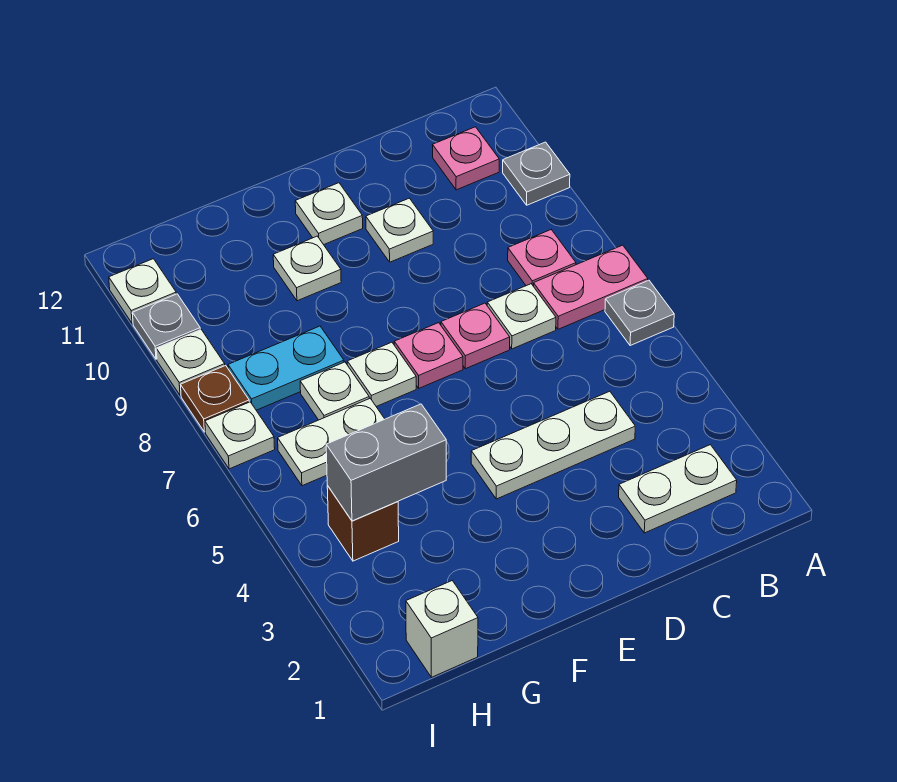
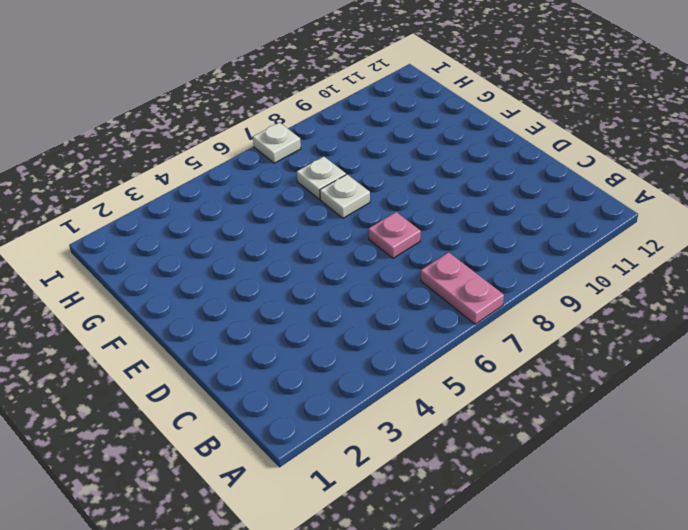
none -> grey plate A6 level 1
none -> grey plate A10 level 1
none -> white plate B2:C2 level 1

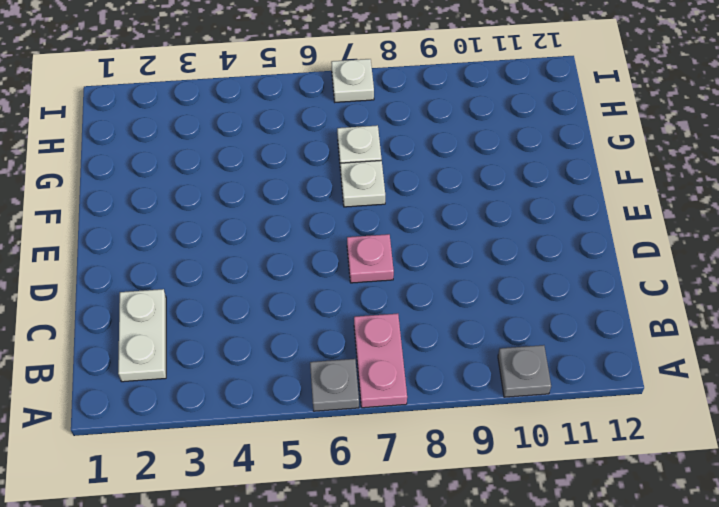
none -> pink plate B8 level 1
none -> pink plate B11 level 1
none -> white plate C4:E4 level 1

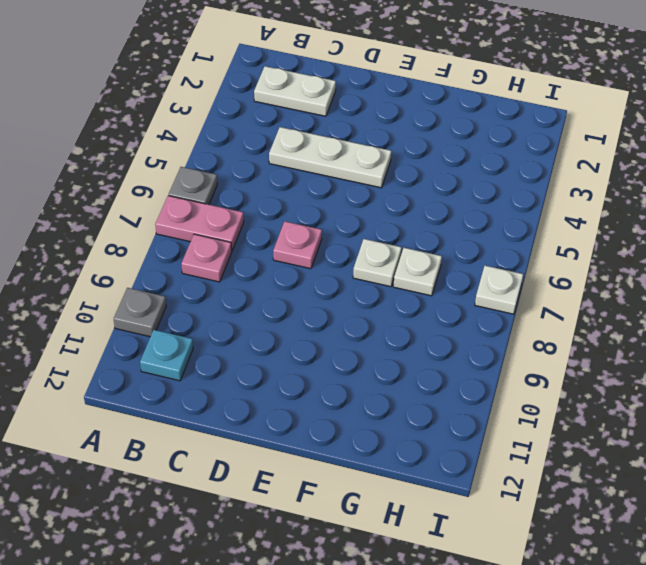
cyan plate B11 level 1 -> pink plate B11 level 1
none -> white plate C7 level 1
none -> white plate D10 level 1
none -> pink plate E7 level 1

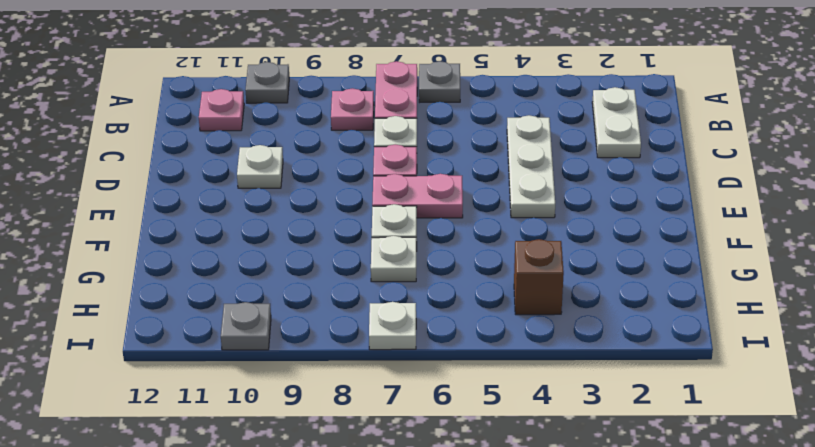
pink plate E6:E7 level 1 -> pink plate E7 level 1
none -> white plate E11 level 1
none -> white plate F10 level 1
none -> white plate G6:H6 level 1

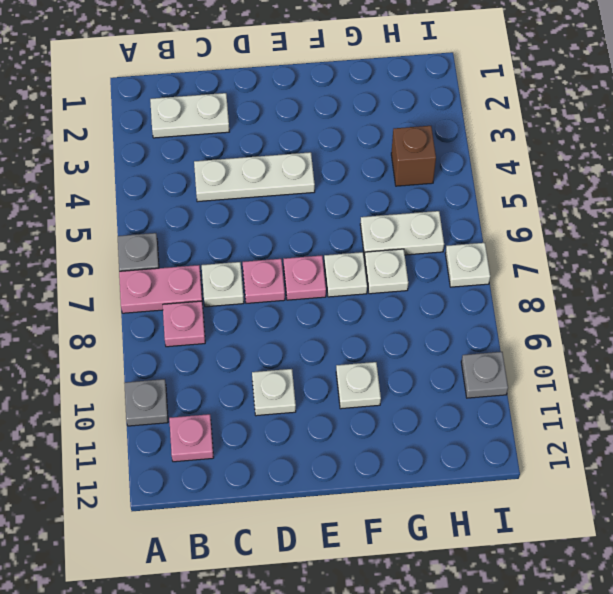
none -> white plate E11 level 1
none -> cyan plate G8:H8 level 1
none -> white brick H1 level 1

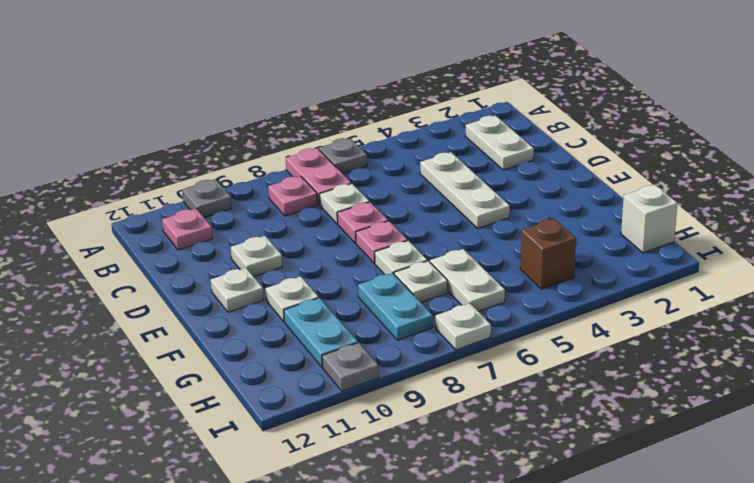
cyan plate G10:H10 level 1 -> none
none -> brown plate I8 level 1
none -> white plate I9 level 1
none -> white plate I11 level 1

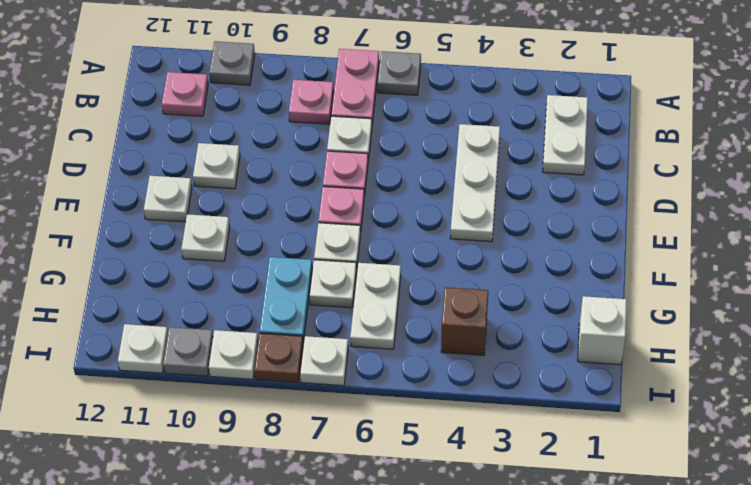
none -> grey brick G4:H4 level 2

